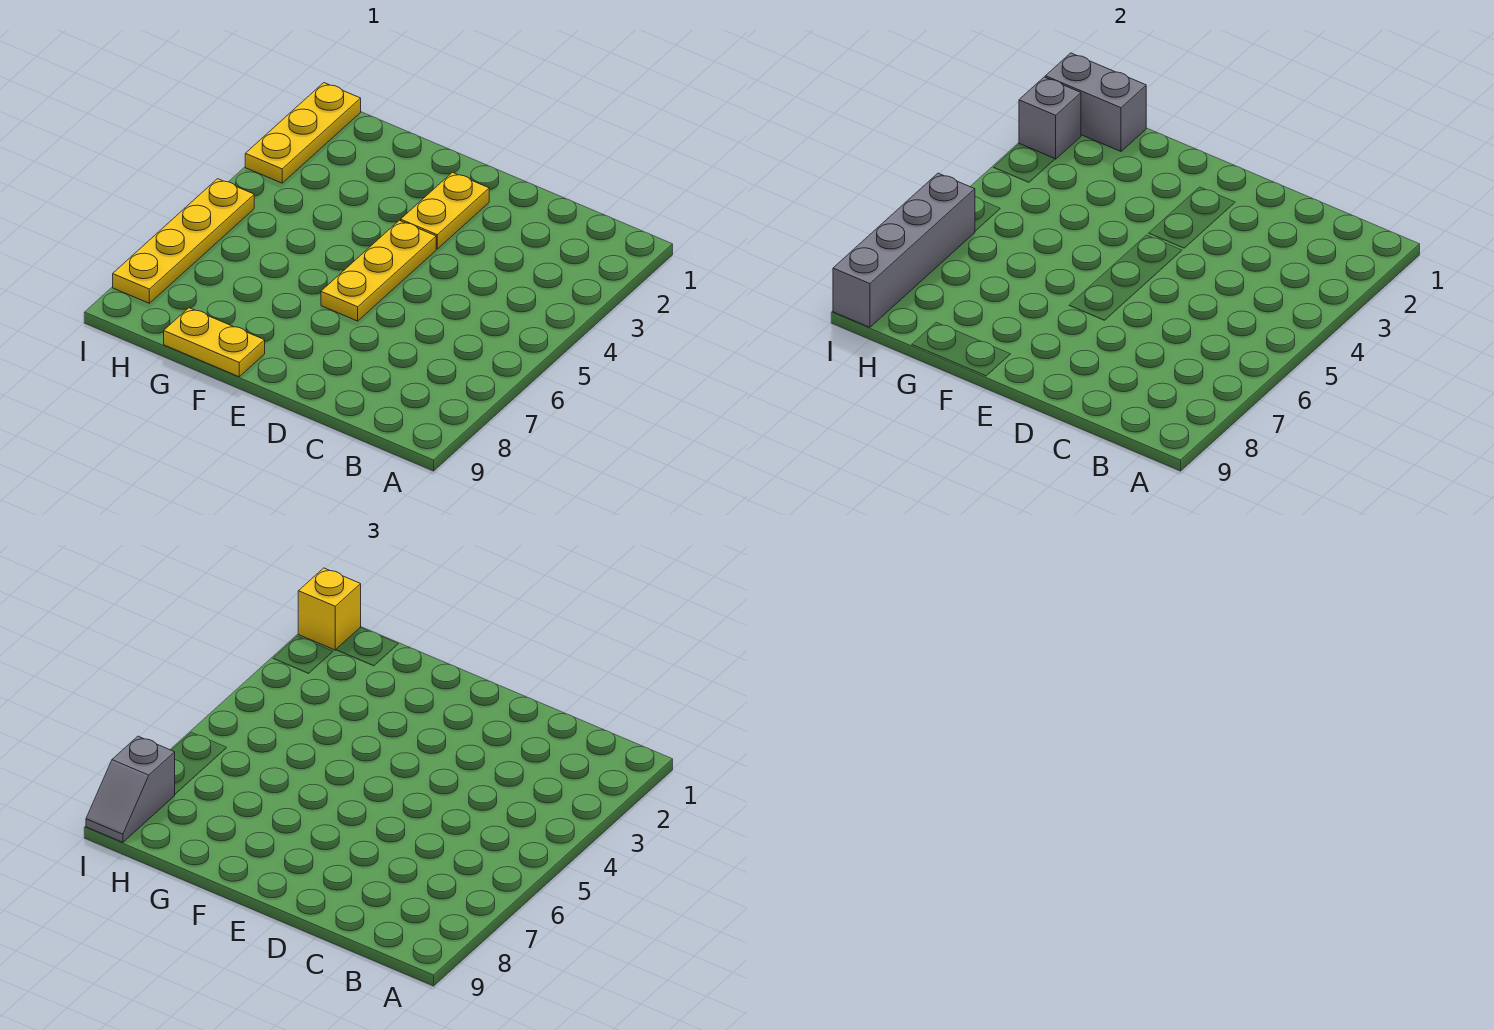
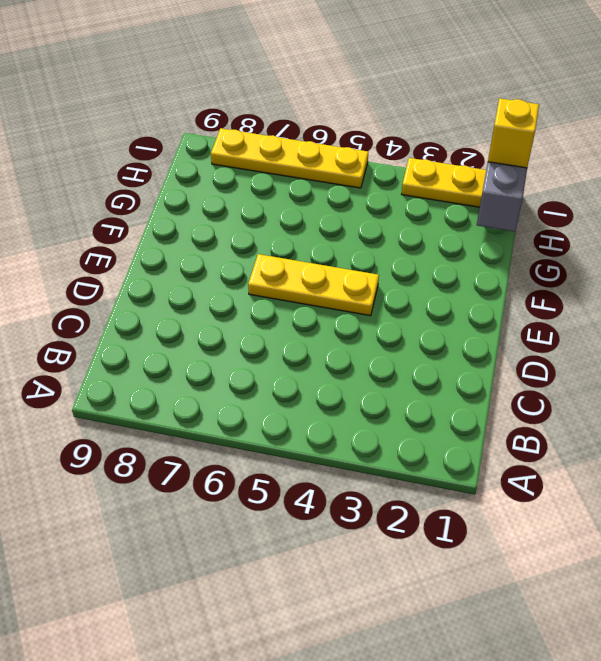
none -> yellow plate E2:E3 level 1
none -> yellow plate F9:G9 level 1

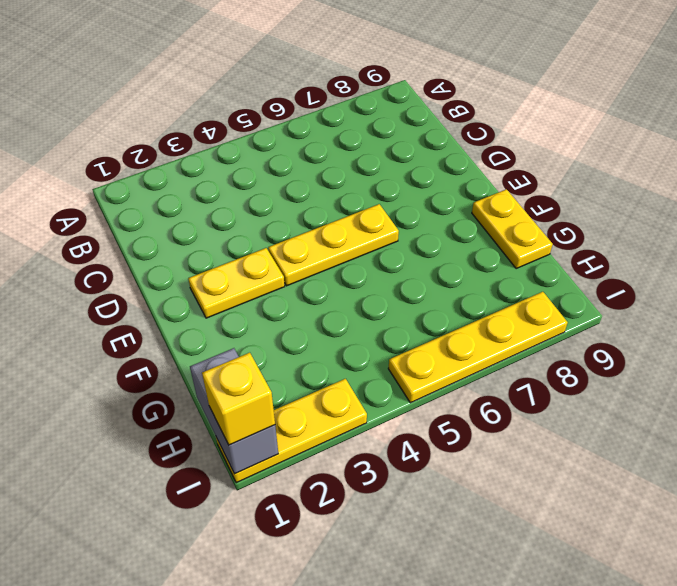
none -> grey brick I2 level 2
none -> grey brick I6:I9 level 2

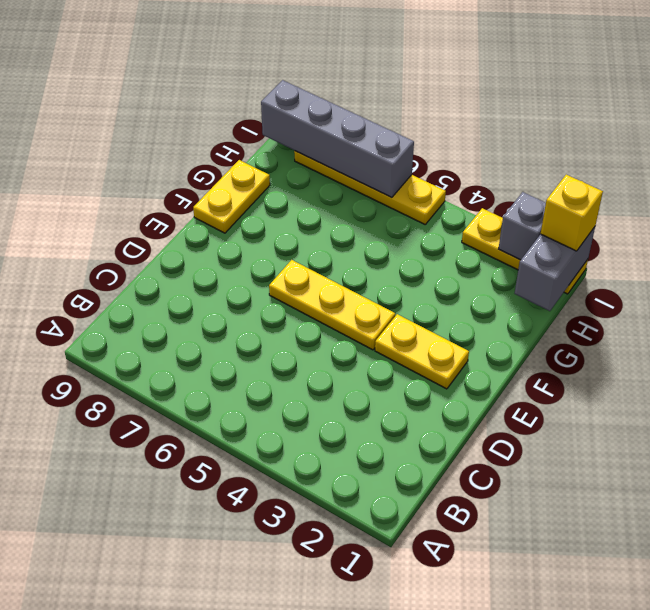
none -> grey slope I8:I9 level 3 top 8

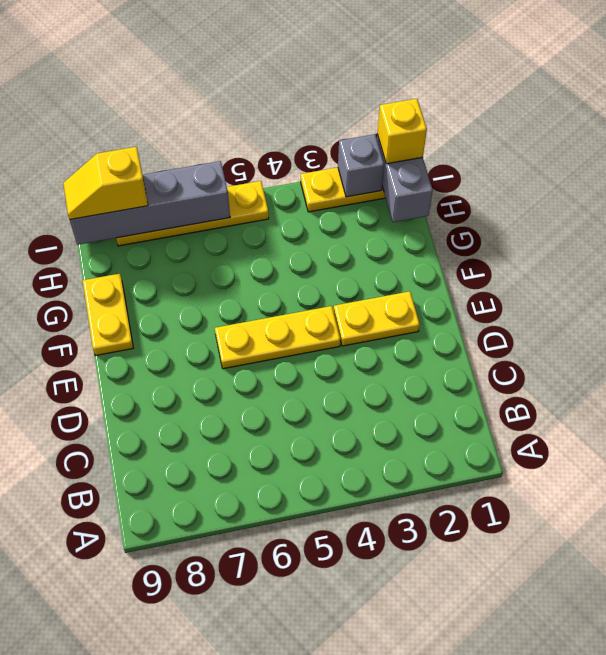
yellow slope I8:I9 level 3 top 8 -> grey slope I8:I9 level 3 top 8

